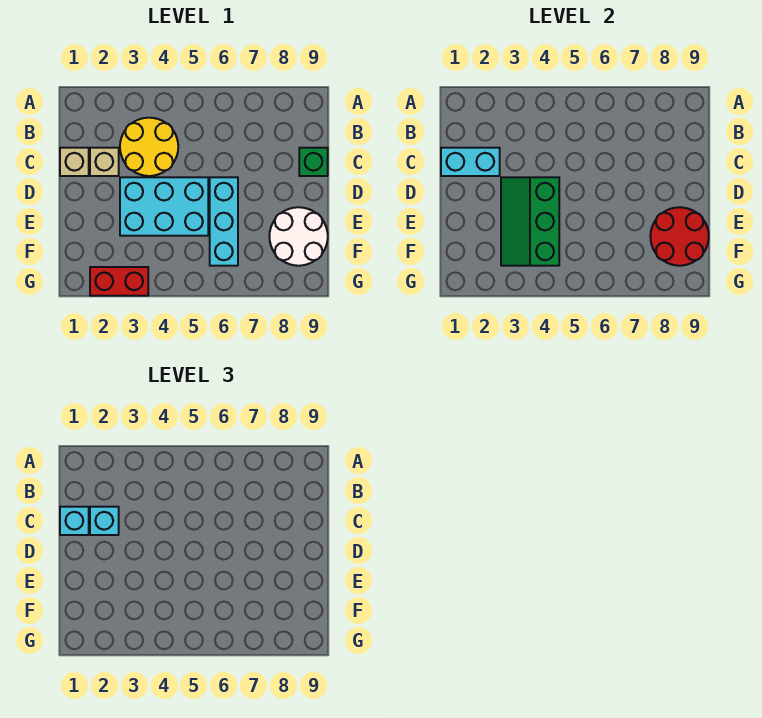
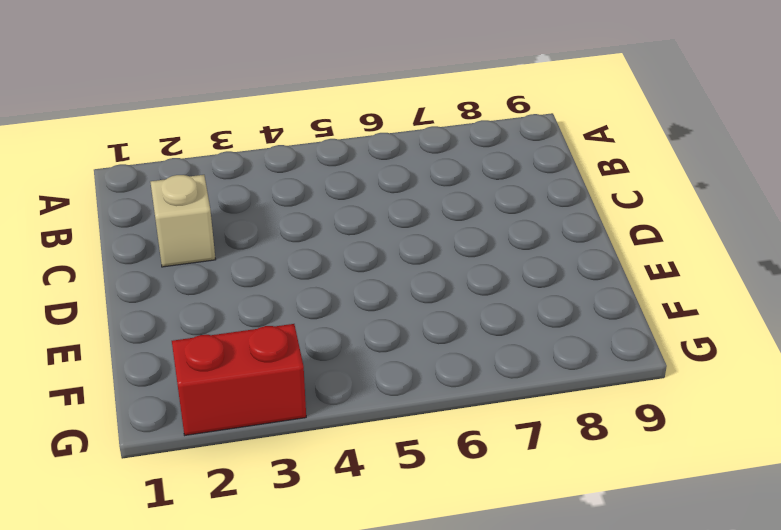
none -> yellow round brick B3:C4 level 1
none -> tan brick C1 level 1
none -> green brick C9 level 1

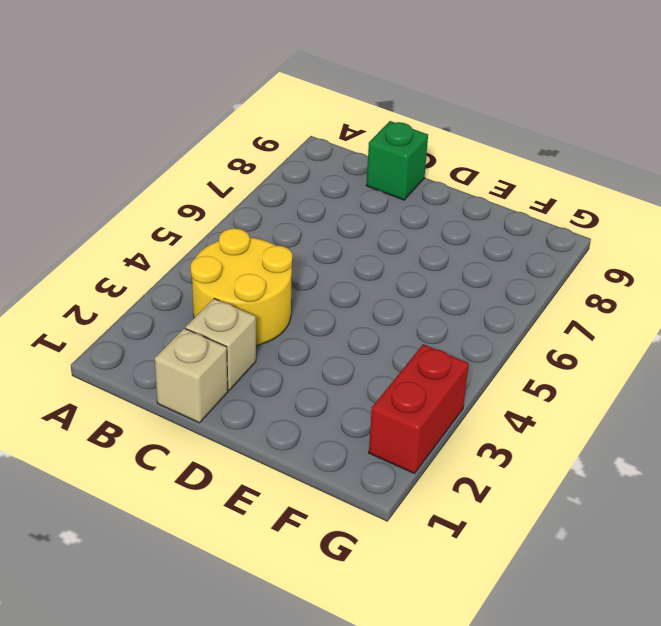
none -> cyan brick D3:E5 level 1
none -> cyan brick D6:F6 level 1
none -> white round brick E8:F9 level 1

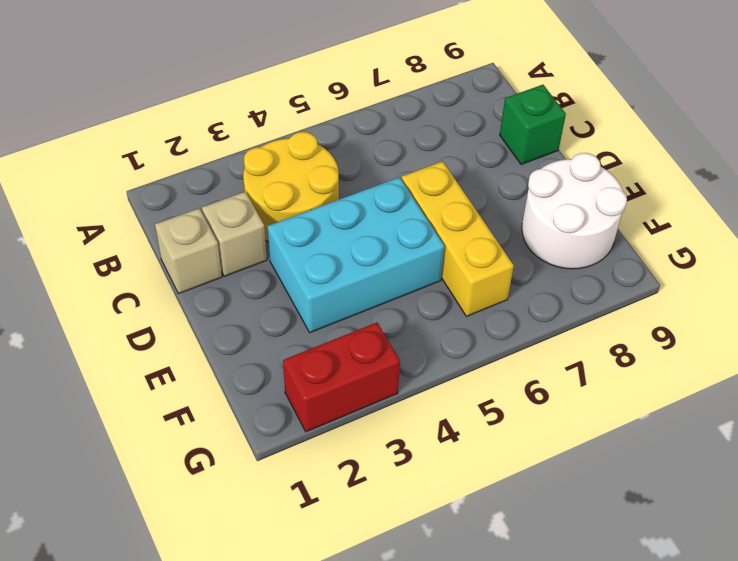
yellow brick D6:F6 level 1 -> cyan brick D6:F6 level 1
none -> cyan brick C1:C2 level 2
none -> green slope D3:F4 level 2 top 4
none -> red round brick E8:F9 level 2

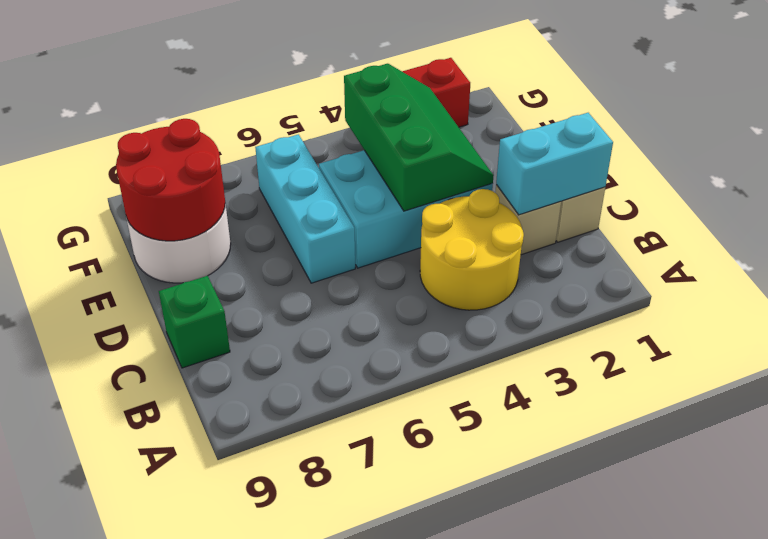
none -> cyan brick C1 level 3
none -> cyan brick C2 level 3

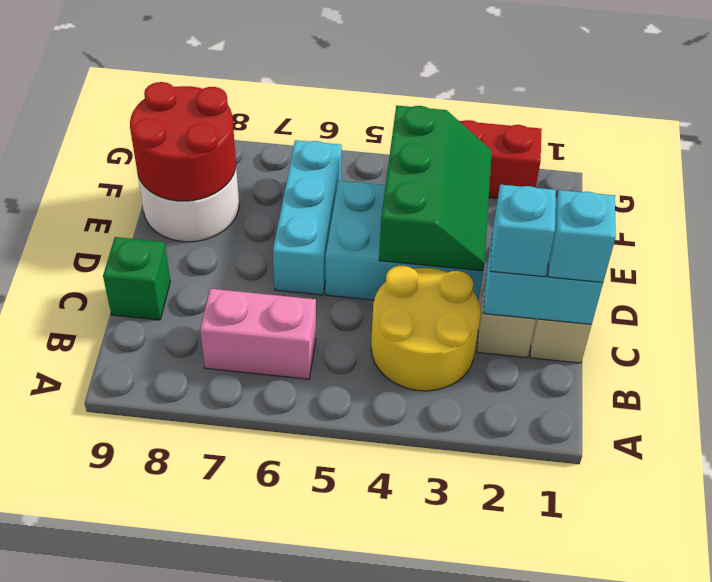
pink brick B6:B7 level 1 -> none

